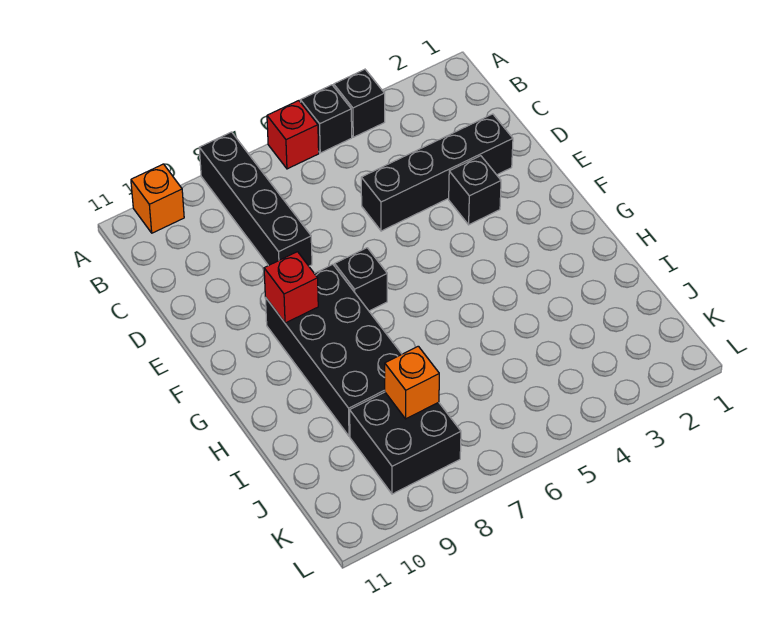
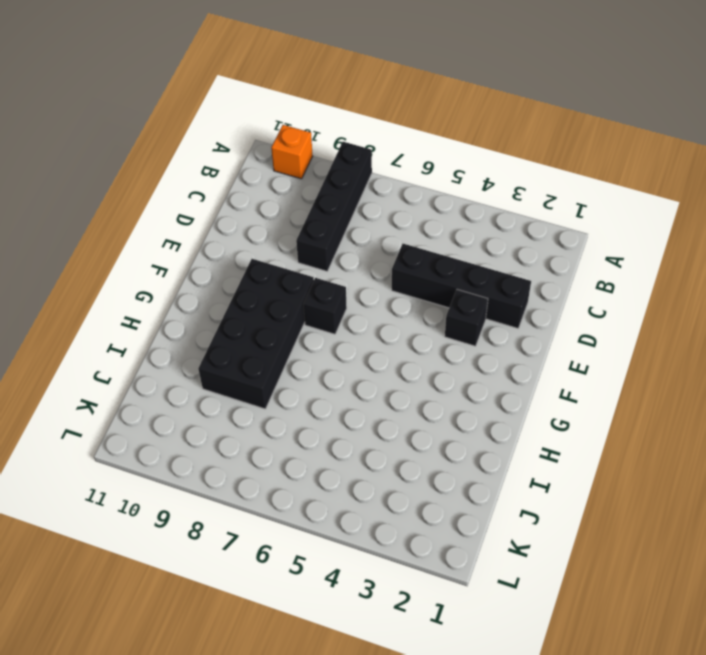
none -> black brick A4 level 1
none -> black brick A5 level 1
none -> red brick A6 level 1

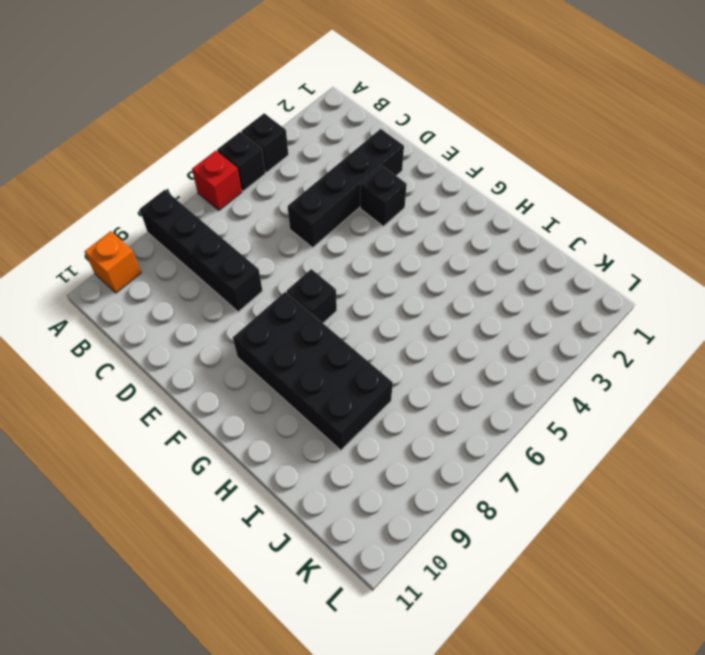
none -> black brick J8:K9 level 1
none -> red brick F9 level 2
none -> orange brick J8 level 2

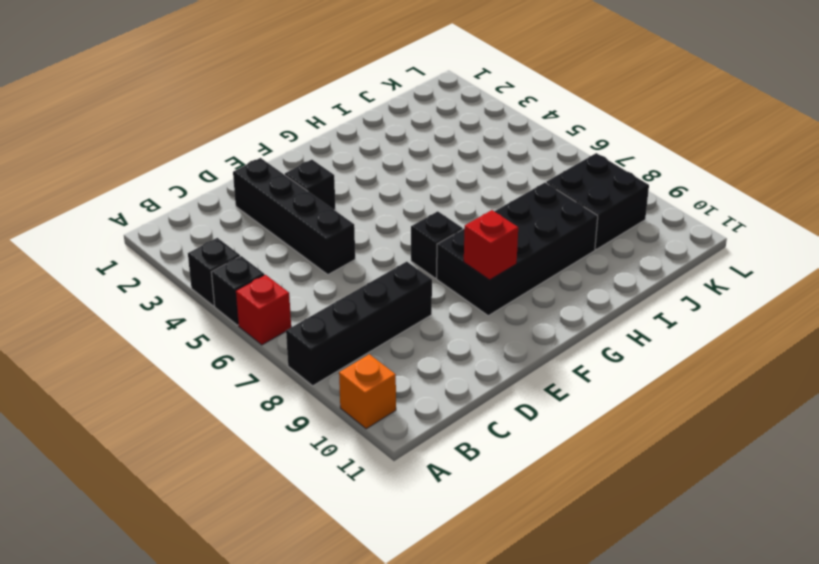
none -> orange brick J8 level 2

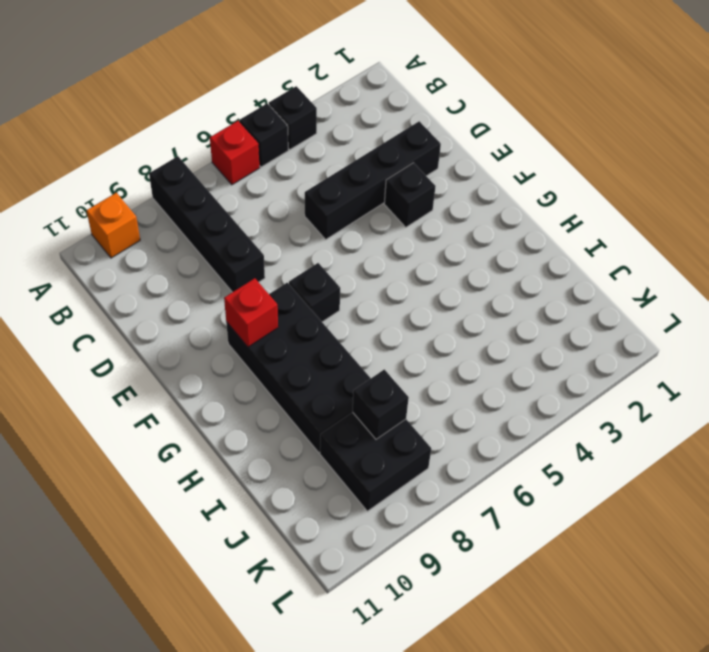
black brick J8 level 2 -> orange brick J8 level 2

